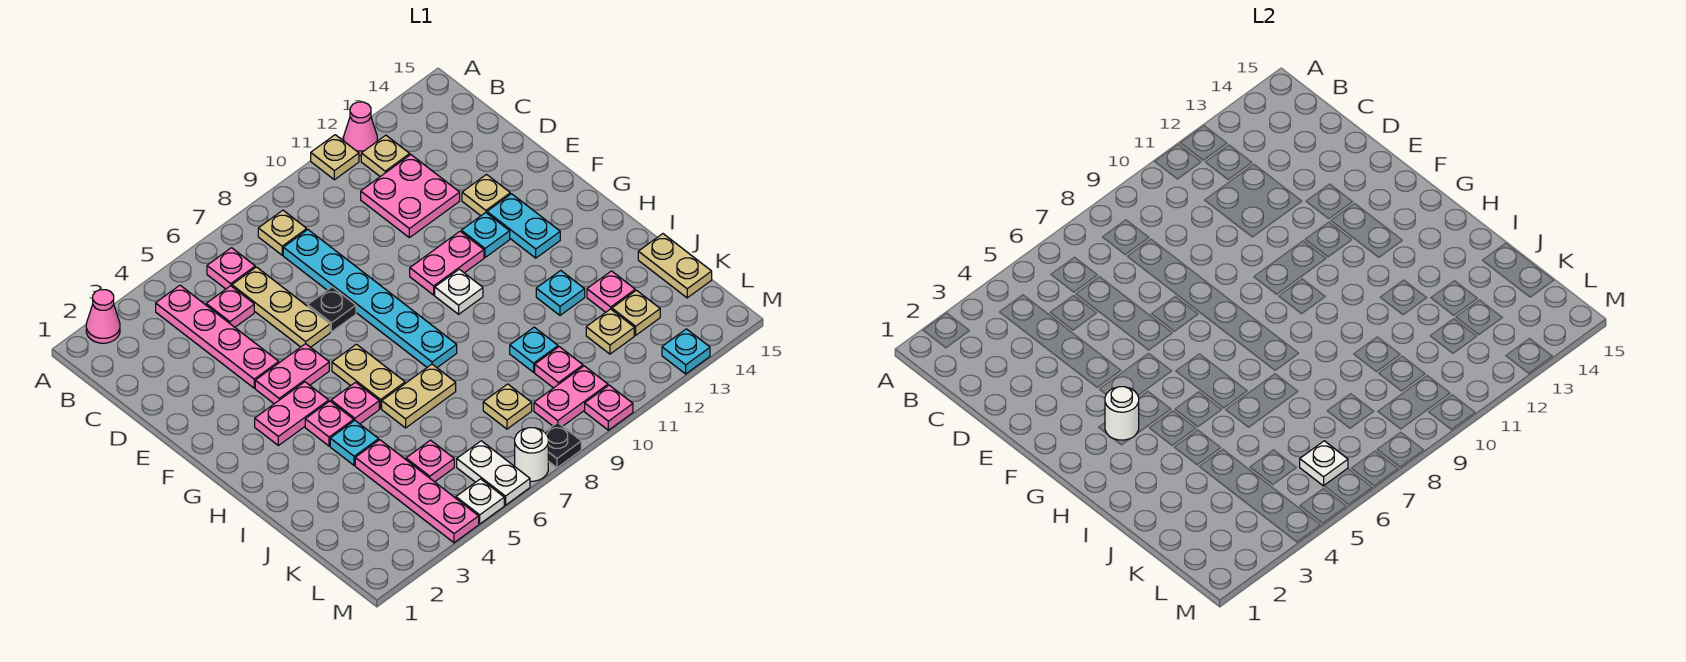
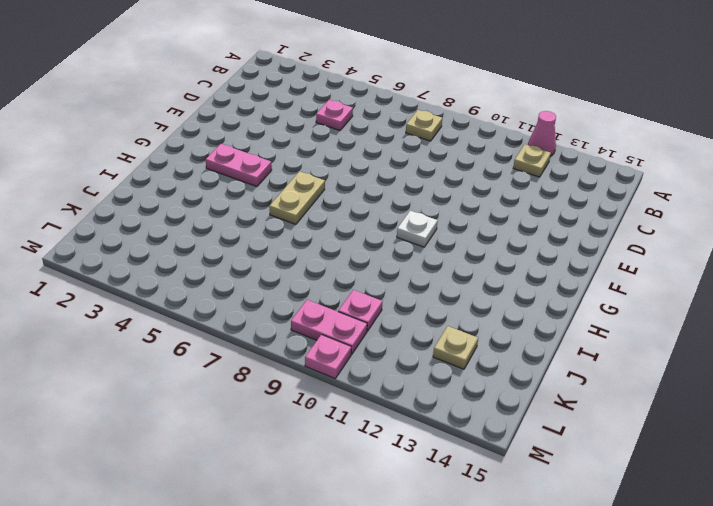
none -> pink cone A2 level 1
none -> tan plate A11 level 1
none -> pink plate B4:E4 level 1
none -> pink plate B6 level 1

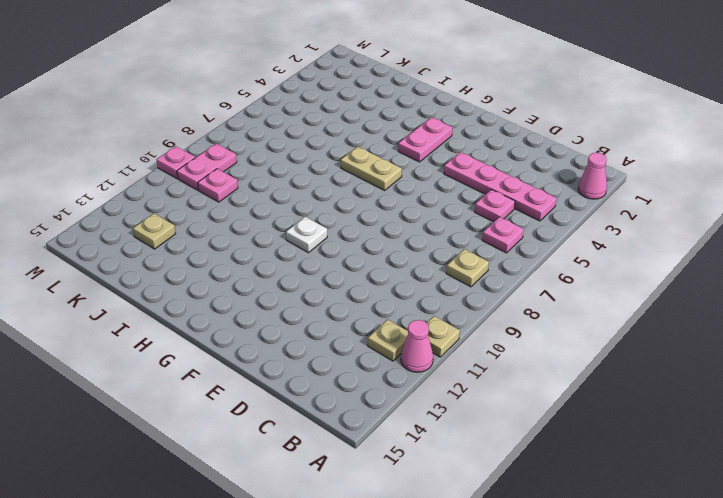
none -> tan plate C6:E6 level 1
none -> cyan plate C8:H8 level 1
none -> pink plate C11:D12 level 1
none -> black plate E7 level 1

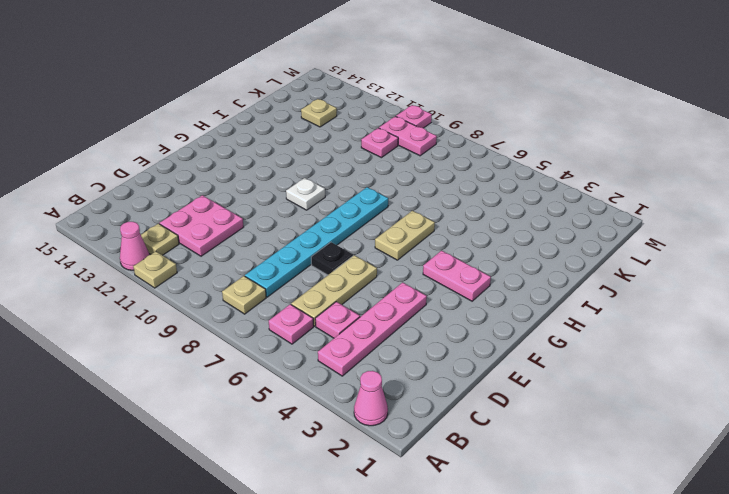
none -> tan plate E13 level 1
none -> pink plate F4:F5 level 1
none -> pink plate F10:F11 level 1
none -> cyan plate F12 level 1

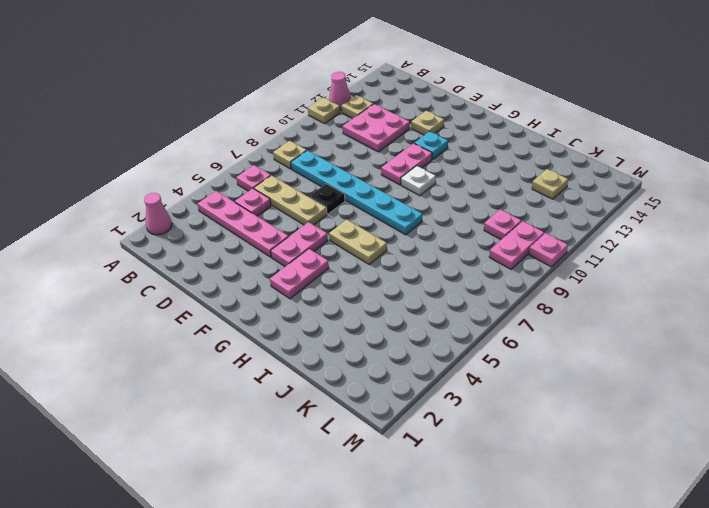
none -> cyan plate F13:G13 level 1
none -> pink plate H4 level 1
none -> pink plate H5 level 1
none -> cyan plate I4 level 1

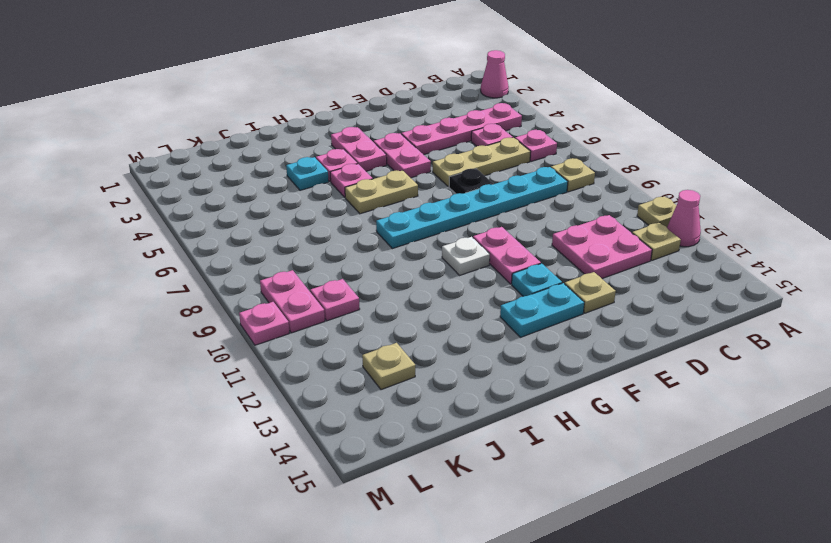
none -> tan plate I6:I7 level 1
none -> cyan plate I12 level 1
none -> pink plate J4:M4 level 1
none -> cyan plate J10 level 1

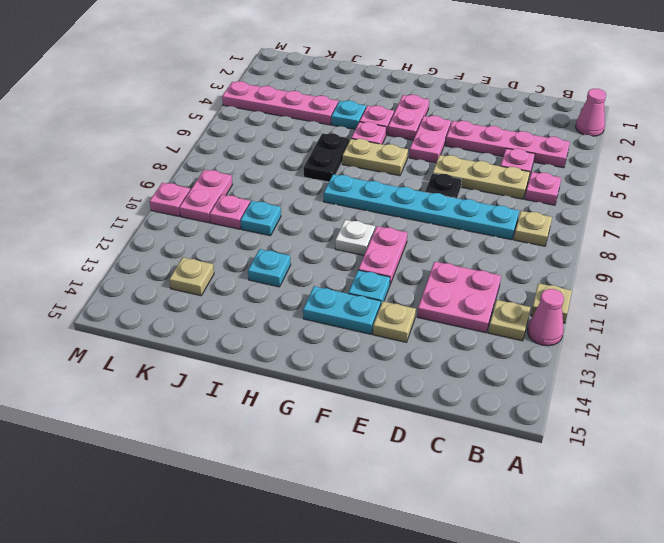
black plate I6:I7 level 1 -> tan plate I6:I7 level 1
none -> pink plate J13 level 1
none -> tan plate J15:K15 level 1
none -> pink plate K5 level 1
none -> tan plate K8 level 1

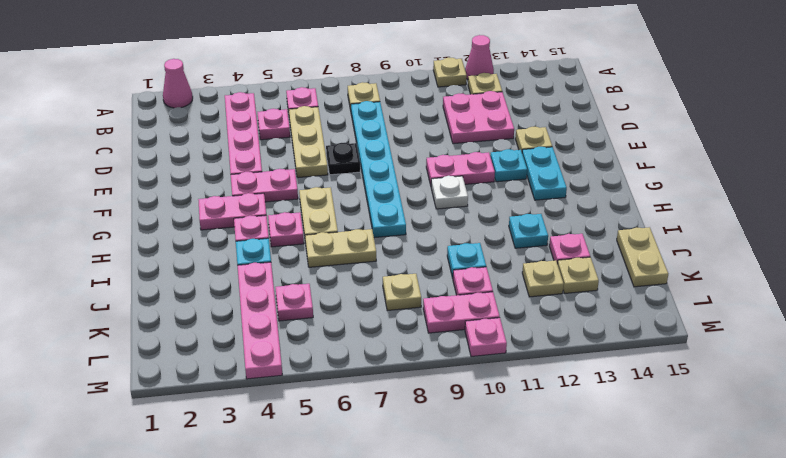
none -> white plate L6:M6 level 1
none -> white plate M5 level 1
none -> white round brick M7 level 1
none -> black plate M8 level 1

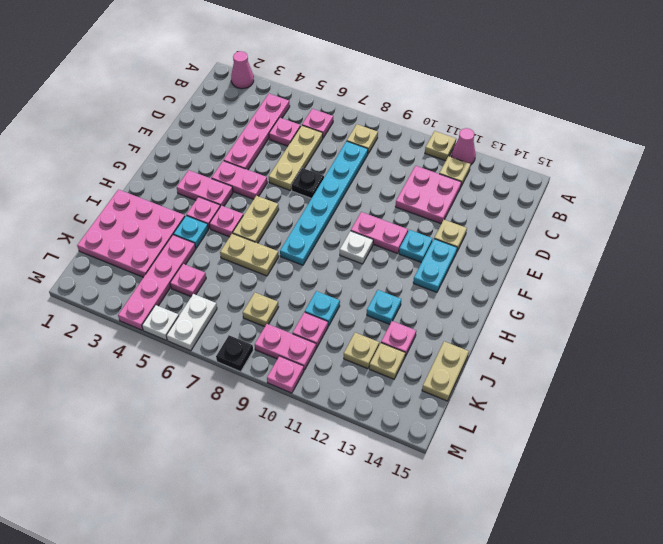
pink plate I1:K3 level 1 -> none
none -> white round brick M7 level 1
none -> cyan plate M13 level 1
none -> white round brick G3 level 2
none -> white plate L6 level 2

